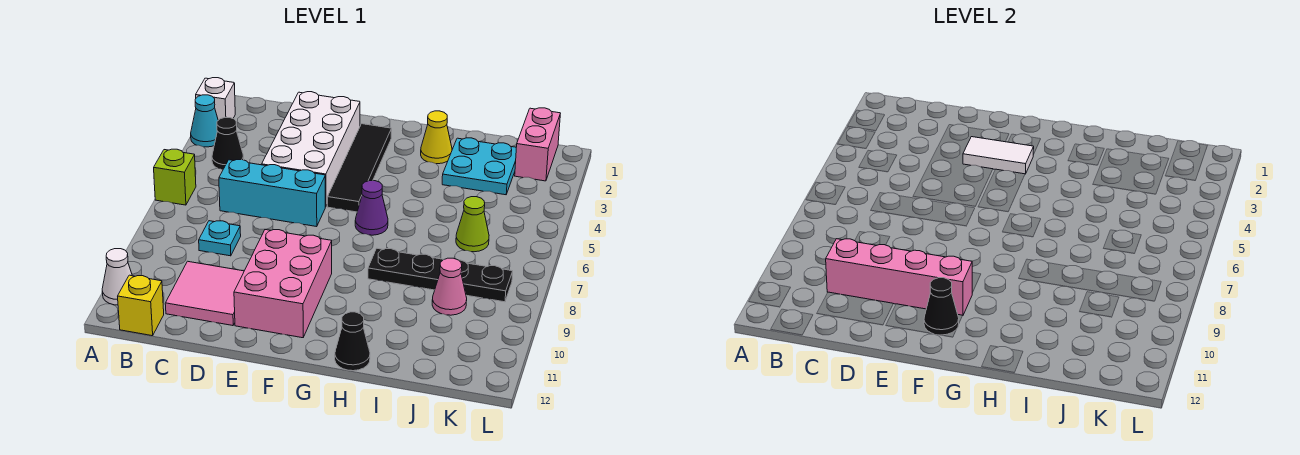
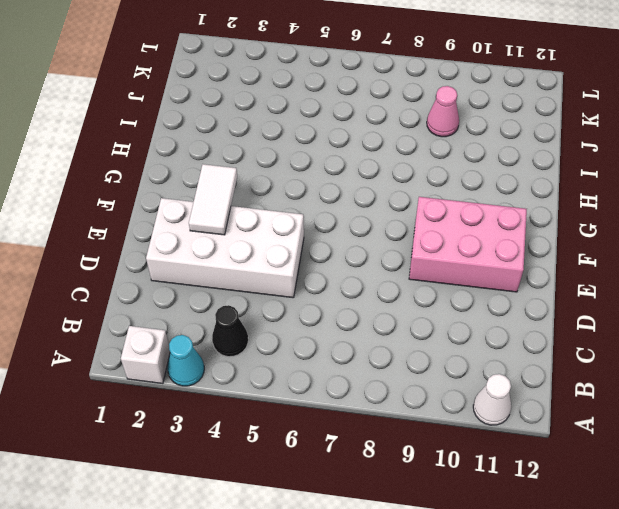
none -> lime brick A6 level 1
none -> yellow brick B12 level 1
none -> cyan brick C6:E6 level 1

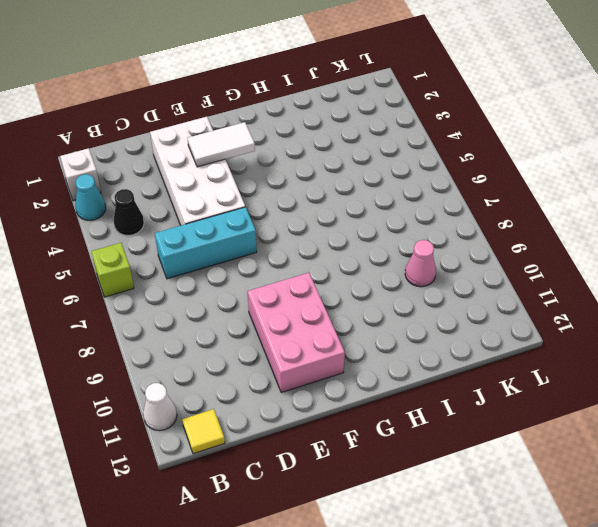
yellow tile B12 level 1 -> yellow brick B12 level 1
none -> cyan plate C8 level 1
none -> pink tile C10:D11 level 1
none -> black tile F2:F5 level 1

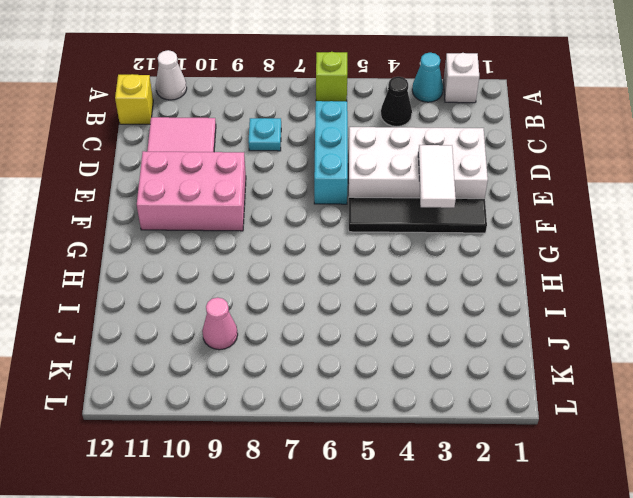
none -> purple cone G6 level 1
none -> yellow cone H2 level 1
none -> black plate H8:K8 level 1

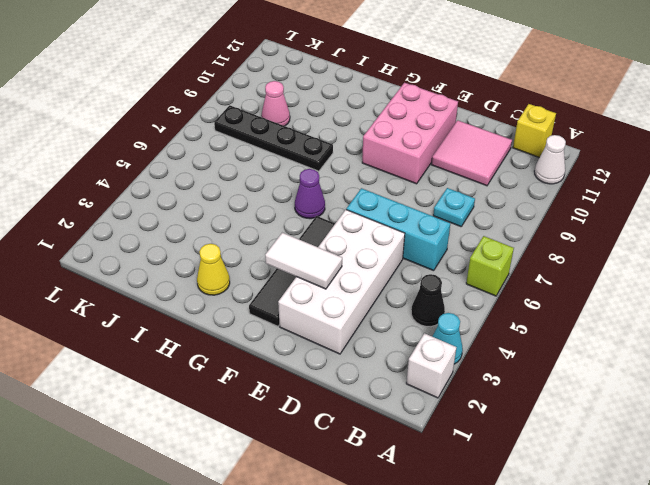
none -> black cone H12 level 1
none -> cyan plate I2:J3 level 1
none -> lime cone J6 level 1

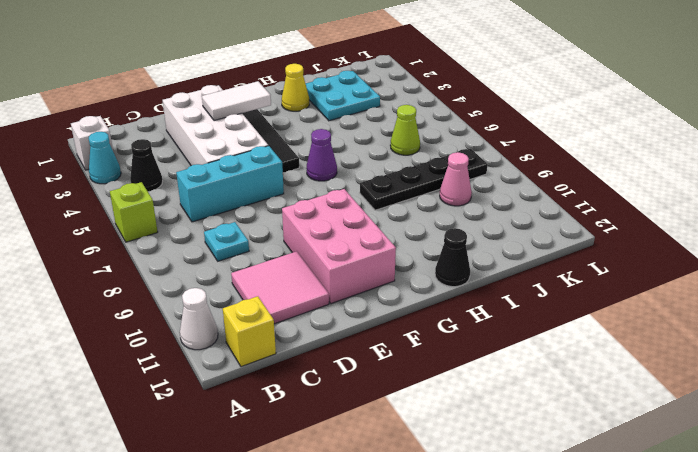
none -> pink brick K1:K2 level 1
none -> pink brick C10:F10 level 2
none -> black cone F11 level 2

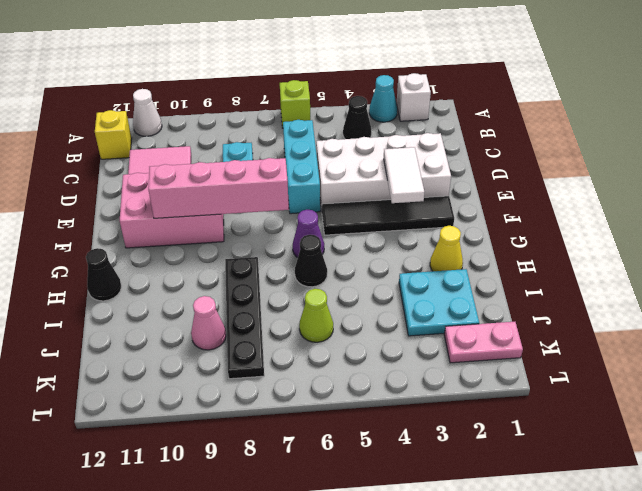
pink brick F7:F10 level 2 -> pink brick C10:F10 level 2
black cone H6 level 1 -> black cone F11 level 2
pink plate K1:K2 level 1 -> pink brick K1:K2 level 1

